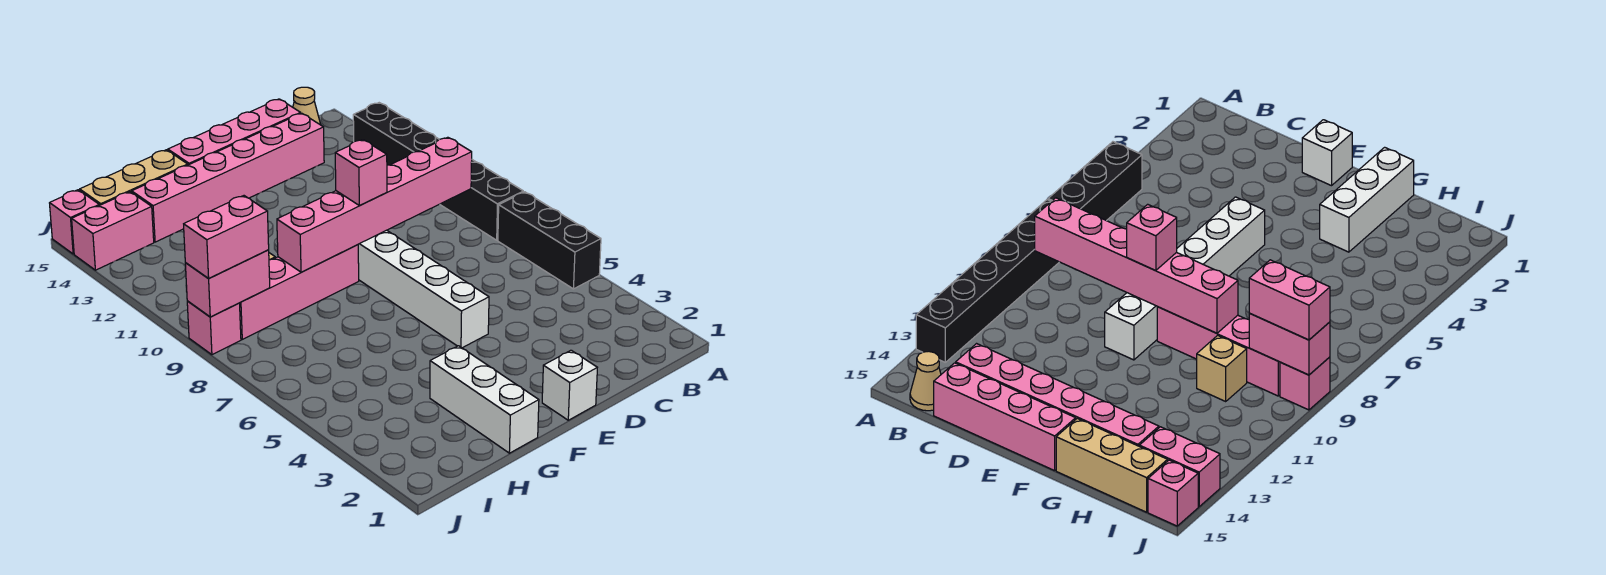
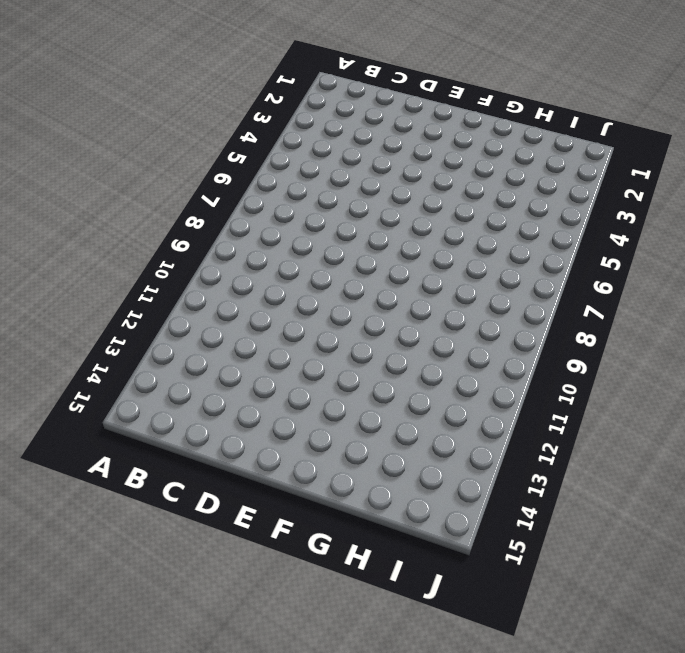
none -> black brick A5:A7 level 1
none -> black brick A8:A13 level 1
none -> tan cone B15 level 1

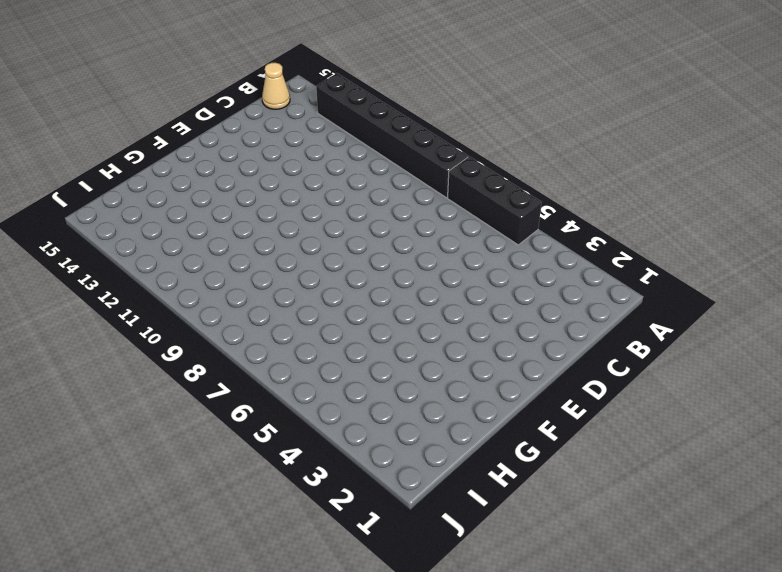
none -> pink brick C14:H14 level 1
none -> pink brick C15:F15 level 1
none -> white brick E1 level 1

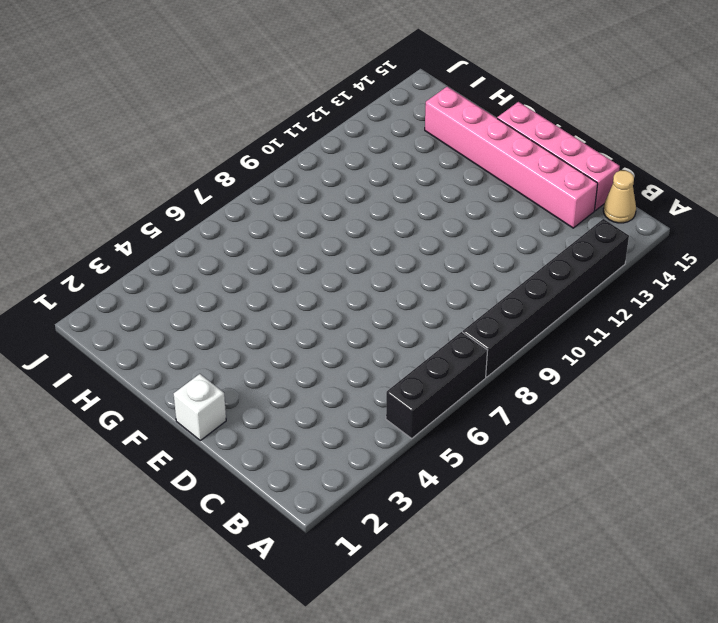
none -> white brick E5:E10 level 1
none -> pink brick F9:I9 level 1
none -> white brick G1:G3 level 1

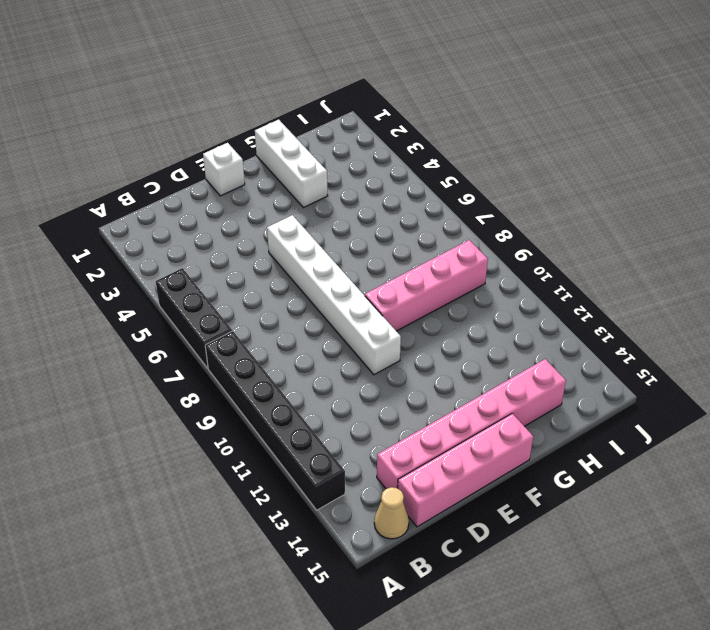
none -> tan brick G15:I15 level 1
none -> tan brick H10 level 1
none -> pink brick I14:J14 level 1

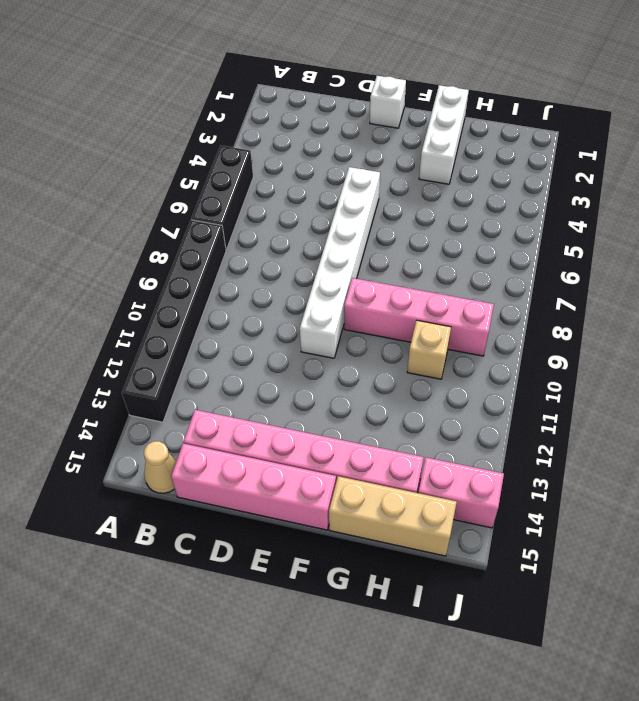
none -> pink brick J9 level 1
none -> pink brick J15 level 1
none -> pink brick B9:G9 level 2

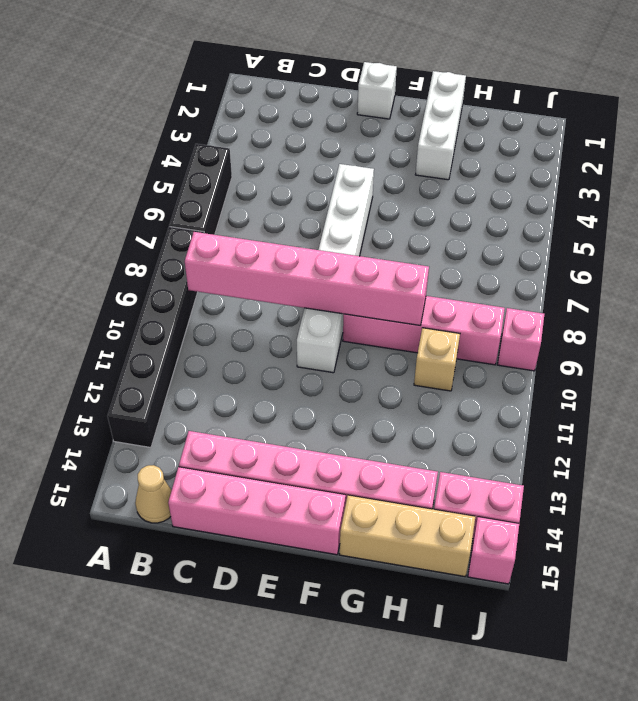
none -> pink brick I9:J9 level 2
none -> pink brick E9 level 3
none -> pink brick I9:J9 level 3

